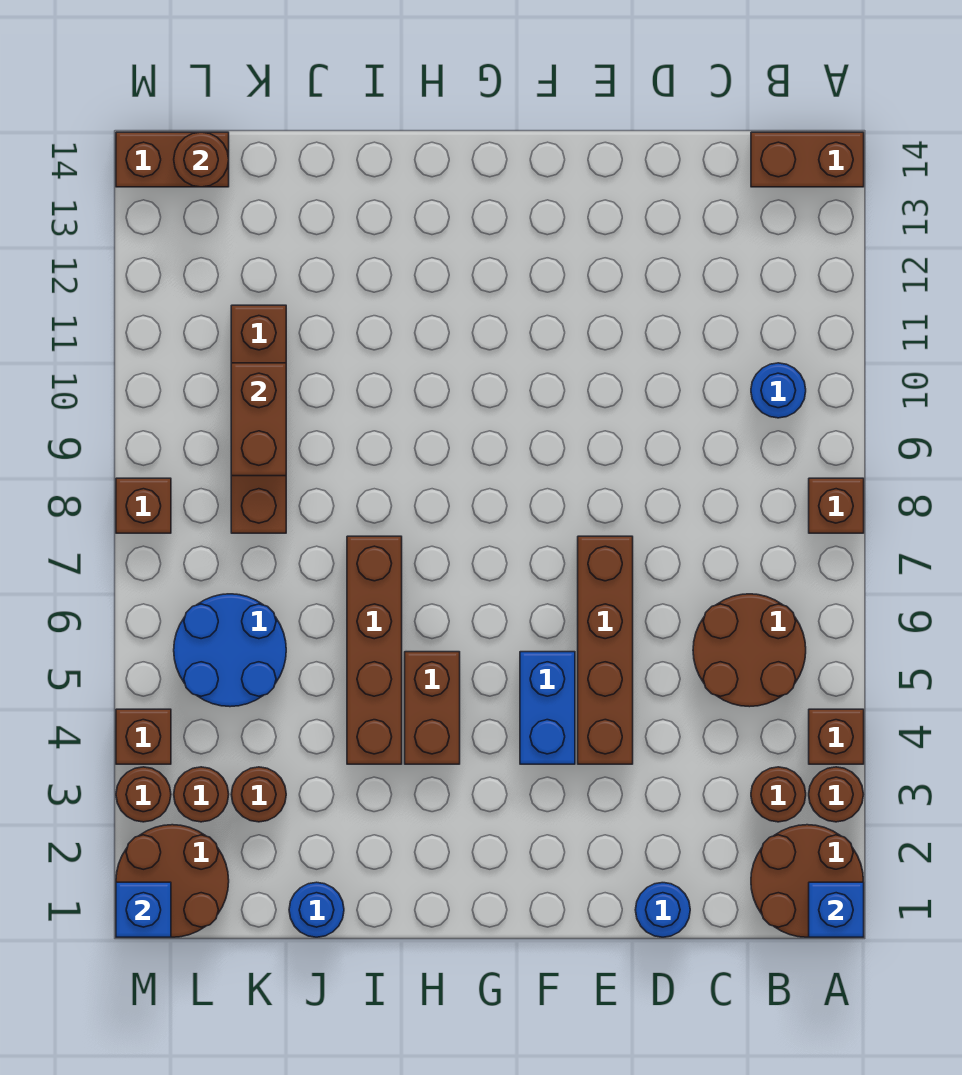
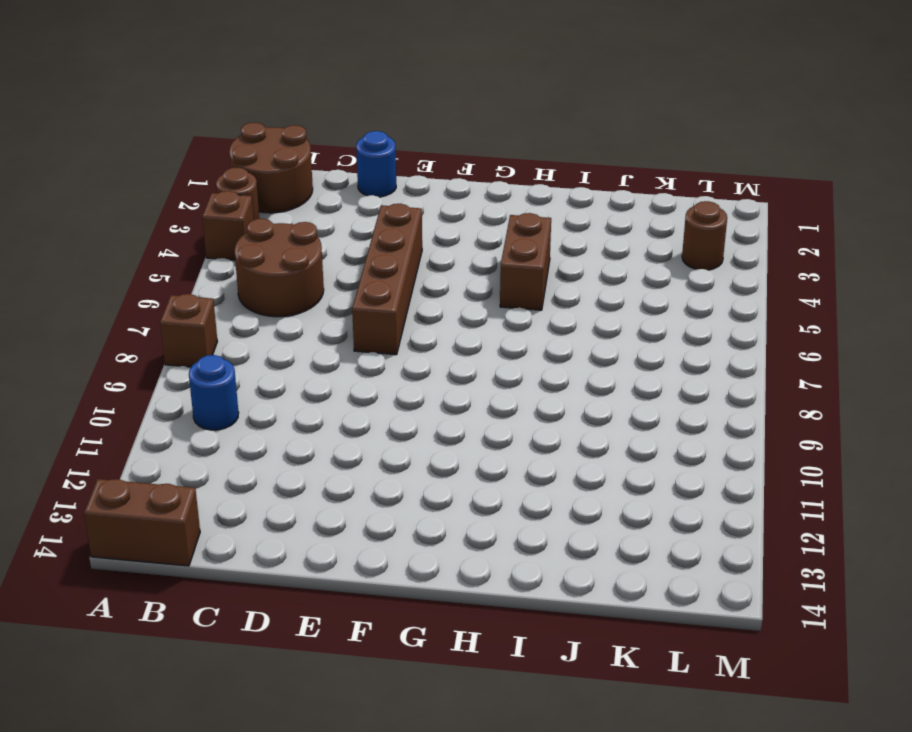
none -> brown round brick B3 level 1
none -> blue brick F4:F5 level 1
none -> brown brick I4:I7 level 1

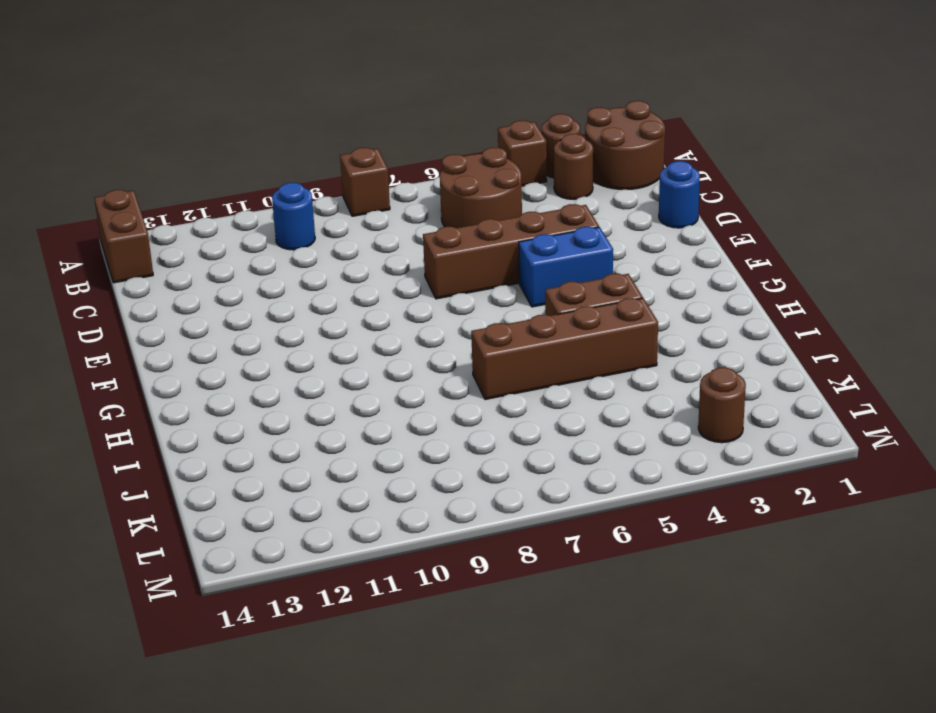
none -> blue round brick J1 level 1
none -> brown round brick K3 level 1
none -> blue round brick K5:L6 level 1

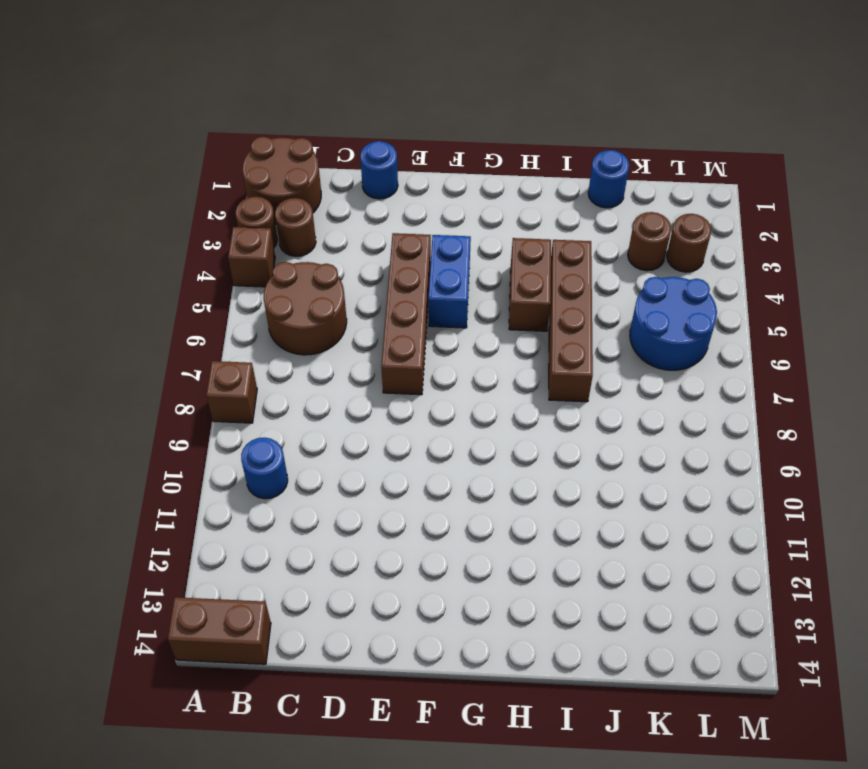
none -> brown brick K8:K11 level 1
none -> brown round brick L1:M2 level 1
none -> brown brick L14:M14 level 1

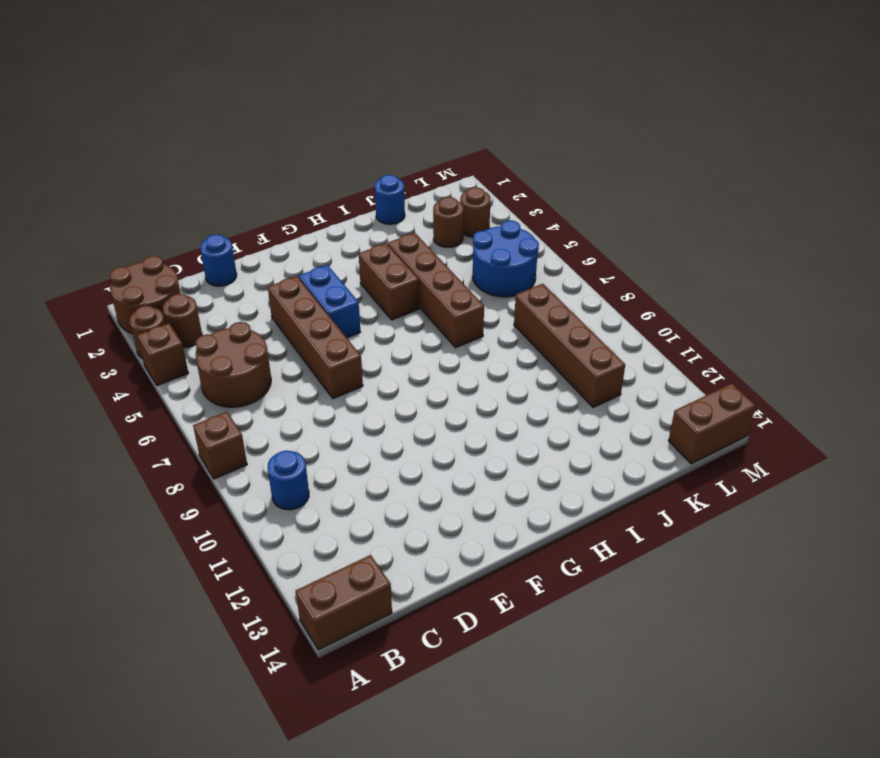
none -> brown round brick L1:M2 level 1
none -> brown round brick M3 level 1
none -> brown brick M4 level 1

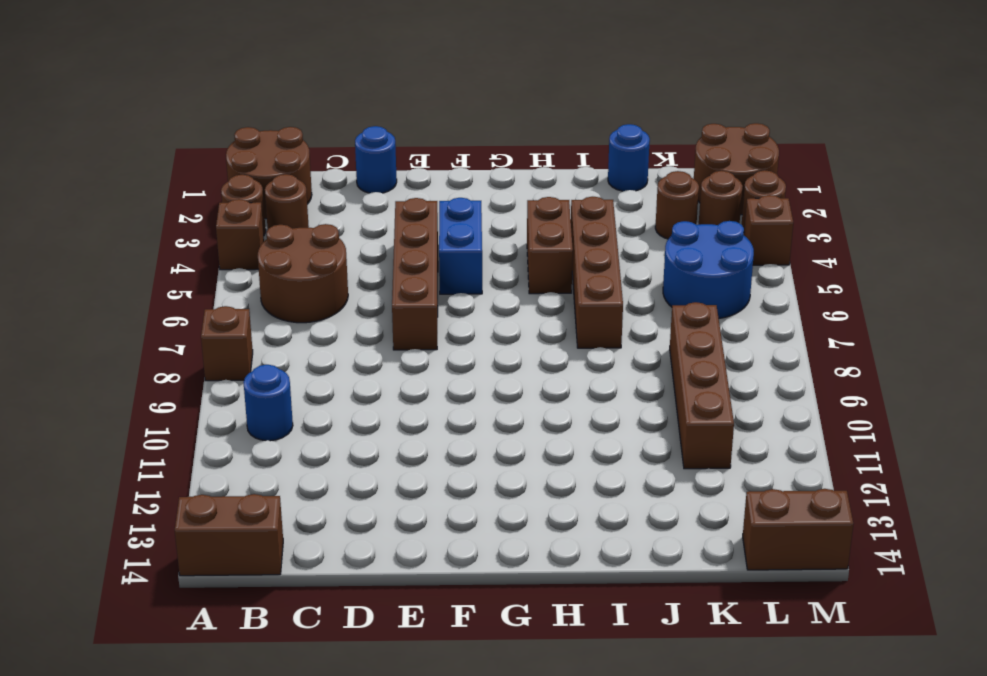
none -> brown brick M8 level 1
none -> blue brick A1 level 2
none -> brown brick K9:K10 level 2

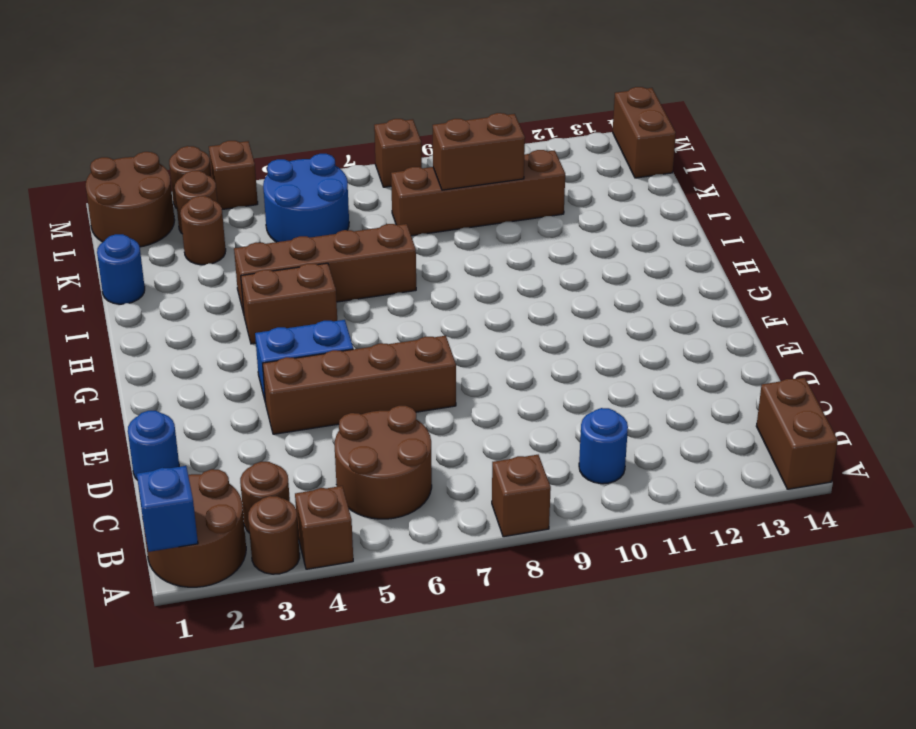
none -> brown round brick L14 level 2
none -> blue brick M1 level 2

